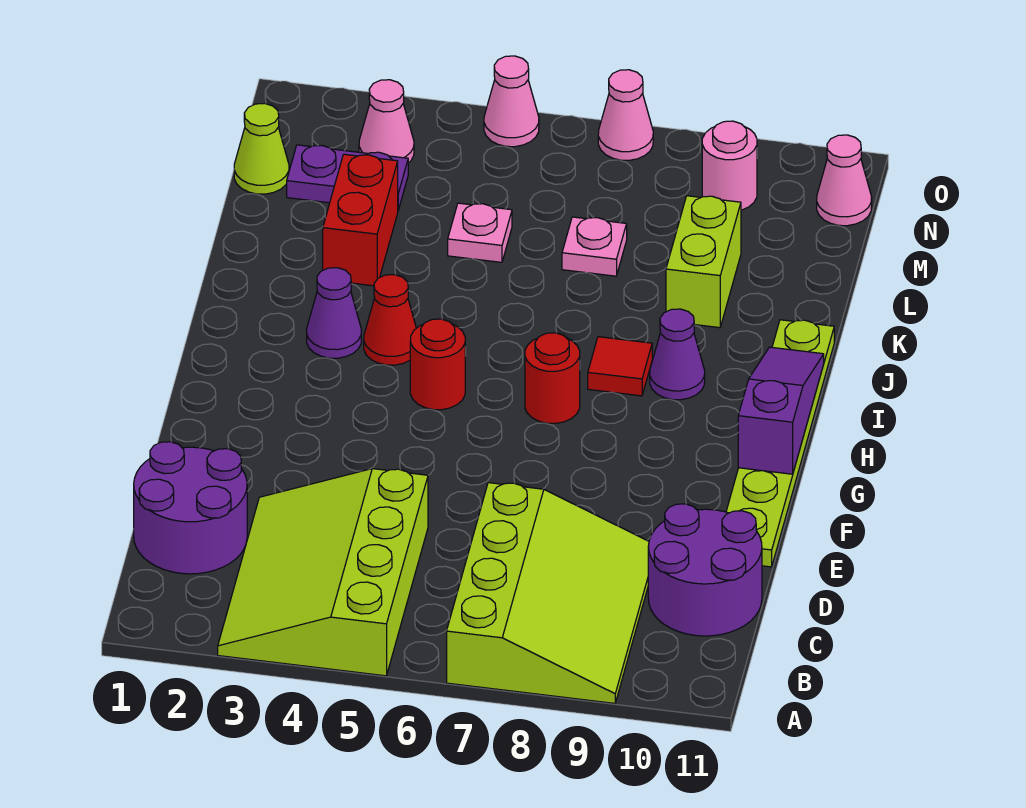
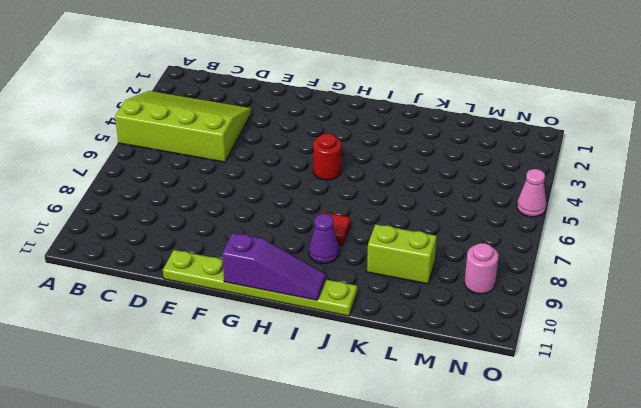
none -> lime slope A7:D9 level 1 top 7
none -> purple round brick C1:D2 level 1
none -> purple round brick C10:D11 level 1

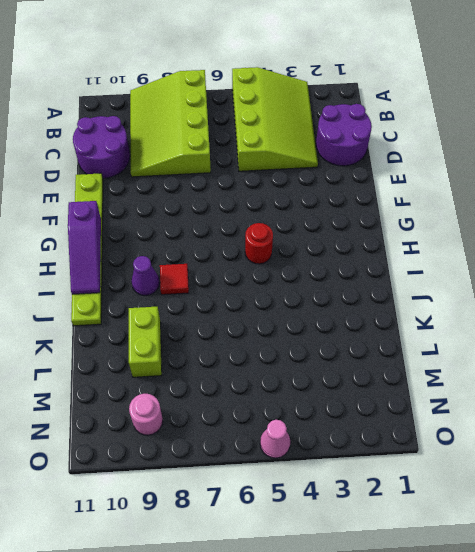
none -> red round brick H7 level 1
none -> purple cone I3 level 1
none -> red cone I4 level 1

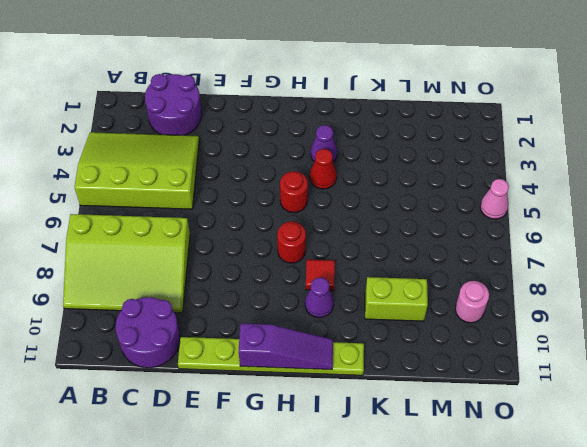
none -> red brick K3:L3 level 1
none -> pink plate L5 level 1
none -> pink plate L7 level 1

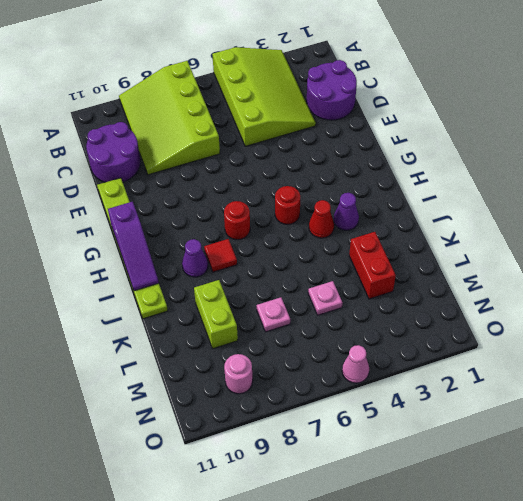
none -> lime cone M1 level 1
none -> purple plate M2:M3 level 1
none -> pink cone N3 level 1

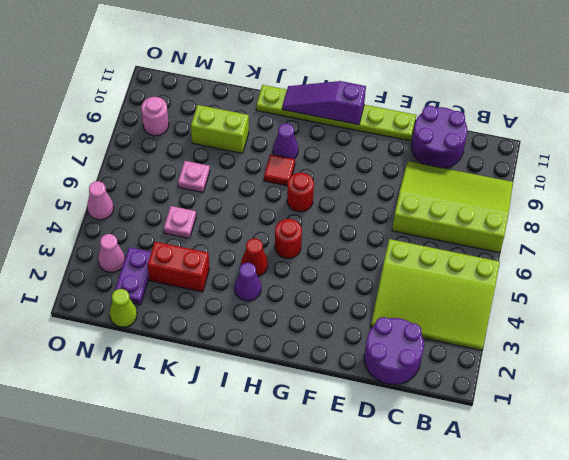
none -> pink cone N11 level 1
none -> pink cone O7 level 1

